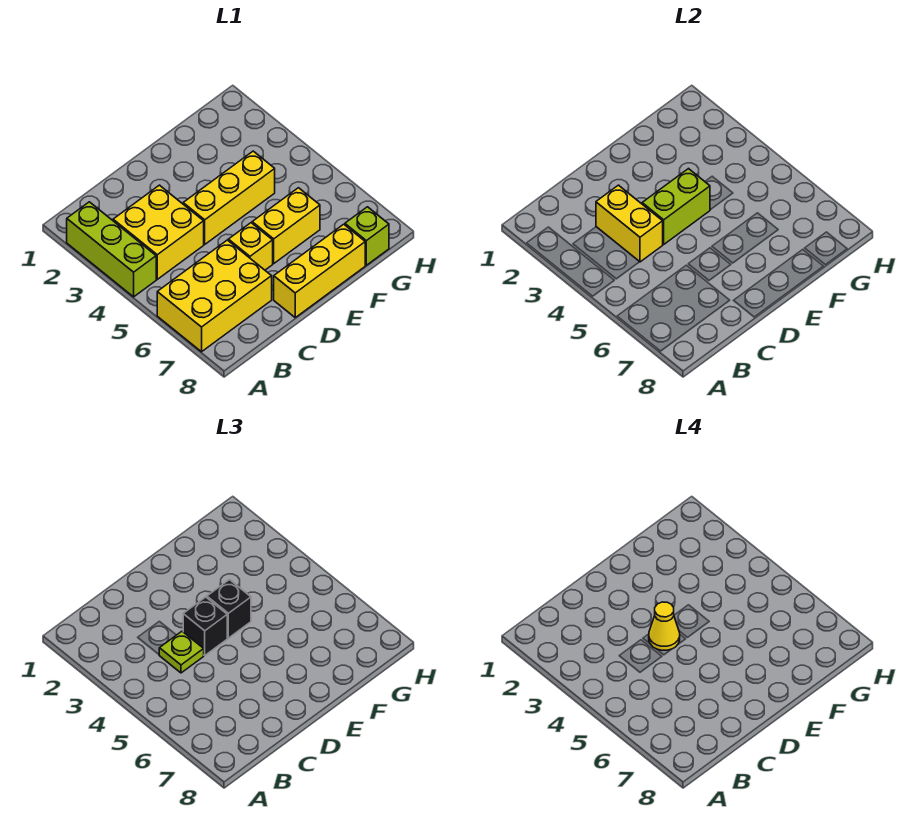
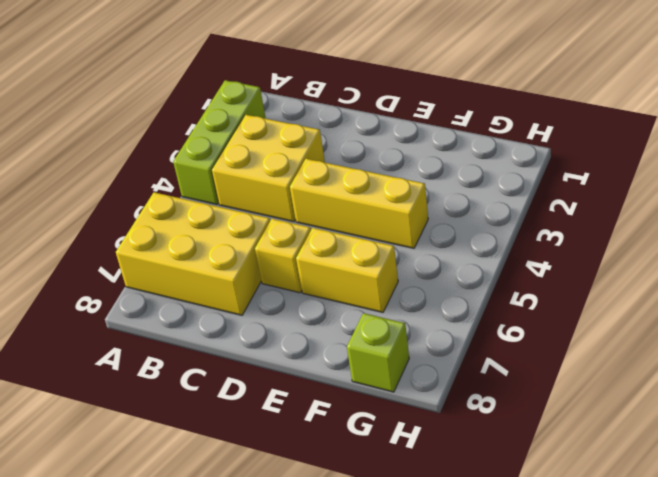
none -> yellow brick D8:F8 level 1
none -> yellow brick C3:C4 level 2
none -> lime brick D4:E4 level 2

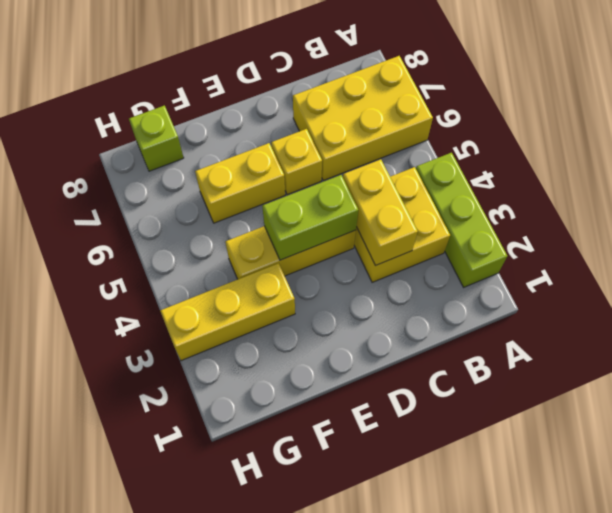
yellow brick F3:H3 level 1 -> yellow brick D8:F8 level 1
none -> lime plate C4 level 3
none -> black brick D4 level 3
none -> black brick E4 level 3

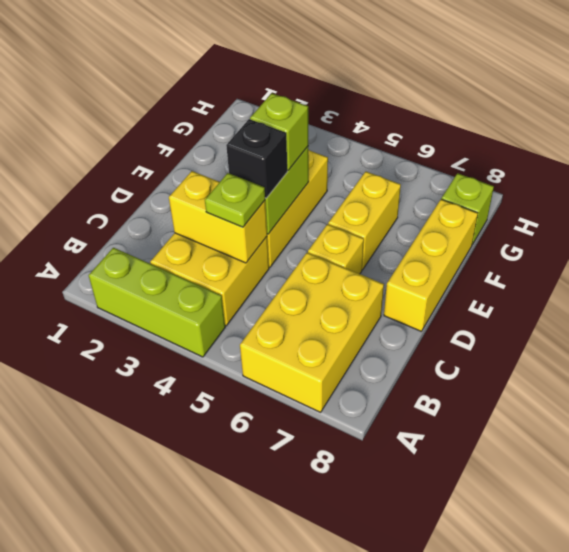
lime brick E4 level 3 -> black brick E4 level 3
none -> yellow cone D4 level 4

